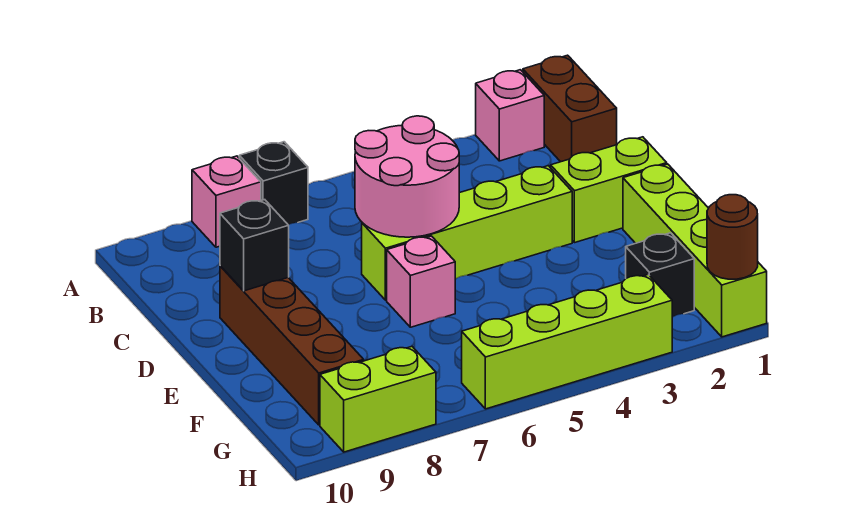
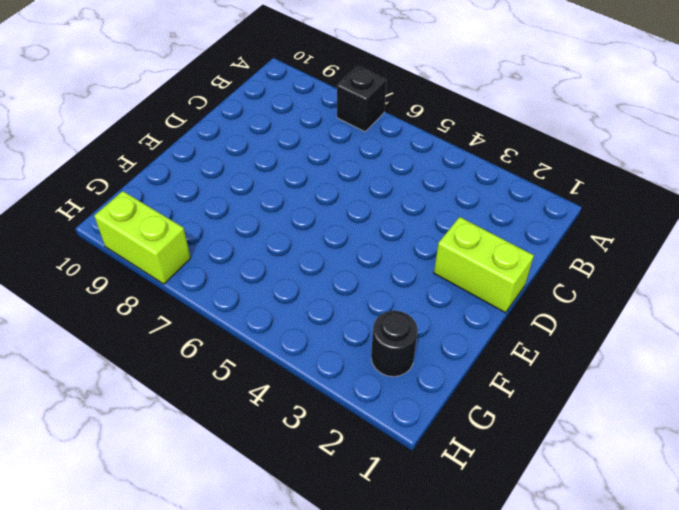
black round brick G2 level 1 -> black brick G2 level 1
none -> brown brick A1:B1 level 1
none -> pink brick A2 level 1
none -> pink brick A8 level 1

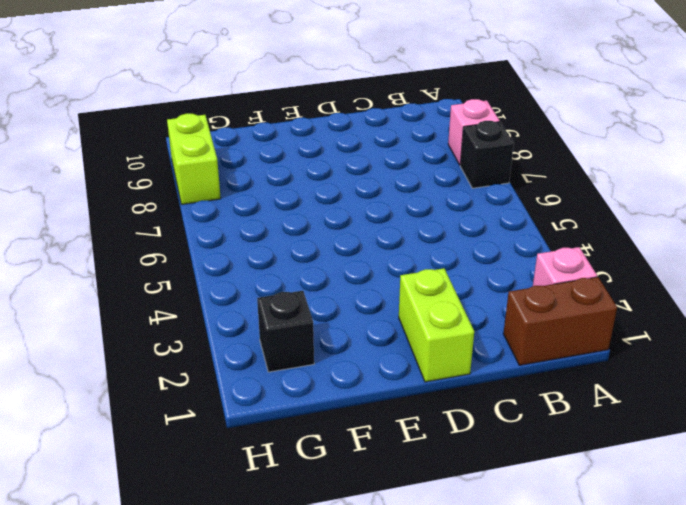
none -> lime brick D3:D6 level 1
none -> brown brick D9:G9 level 1
none -> lime brick E1:H1 level 1

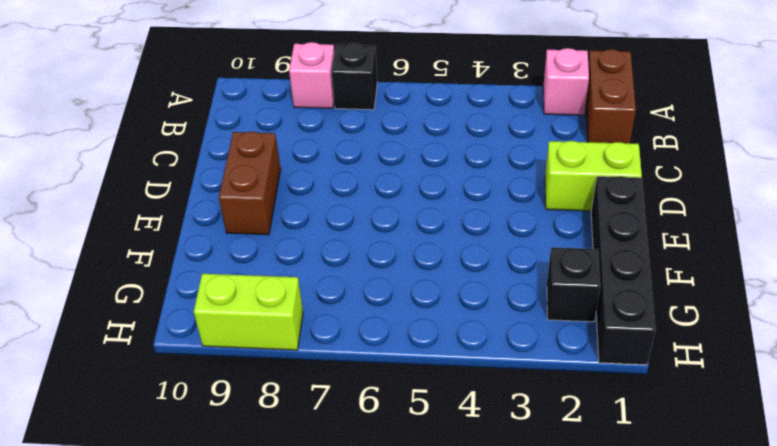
brown brick D9:E9 level 1 -> brown brick D9:G9 level 1
black brick E1:H1 level 1 -> lime brick E1:H1 level 1
none -> lime brick D3:D6 level 1
none -> pink brick E6 level 1
none -> lime brick H3:H6 level 1

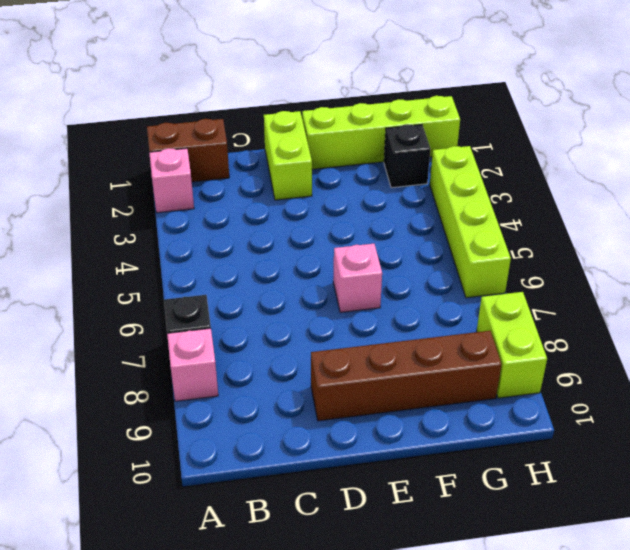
none -> lime brick D3:D6 level 1
none -> pink round brick C5:D6 level 2
none -> black brick D9 level 2

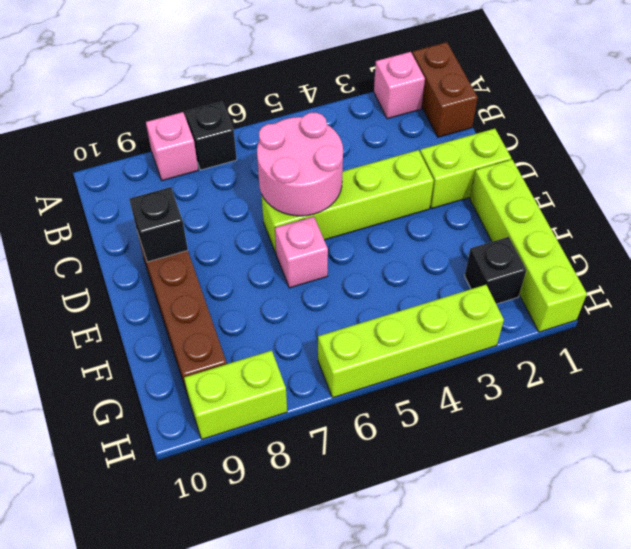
none -> brown round brick H1 level 2

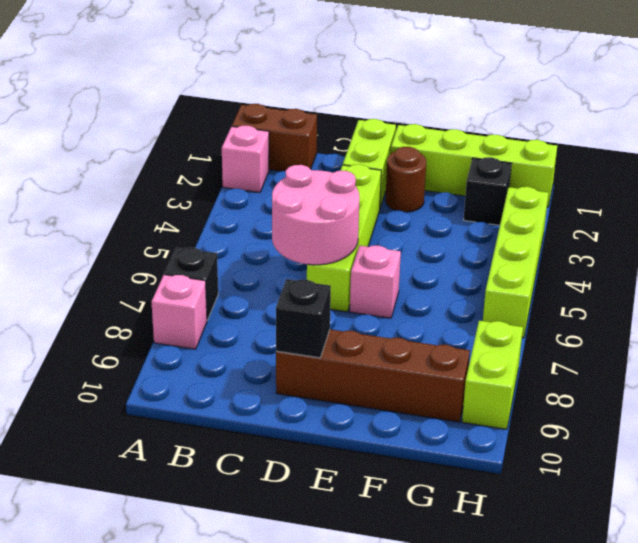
brown round brick E2 level 1 -> brown round brick H1 level 2

